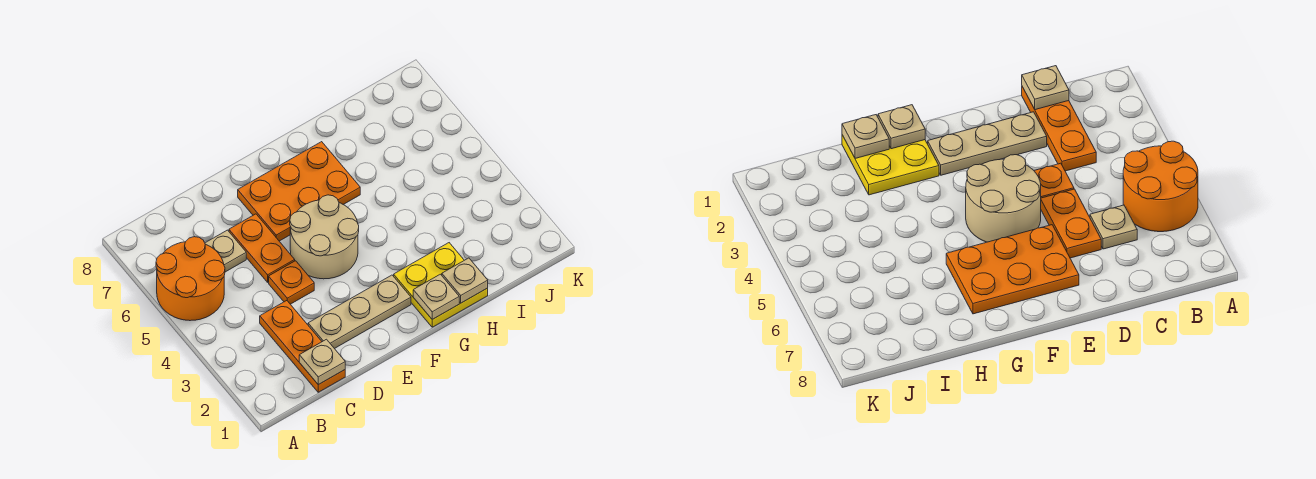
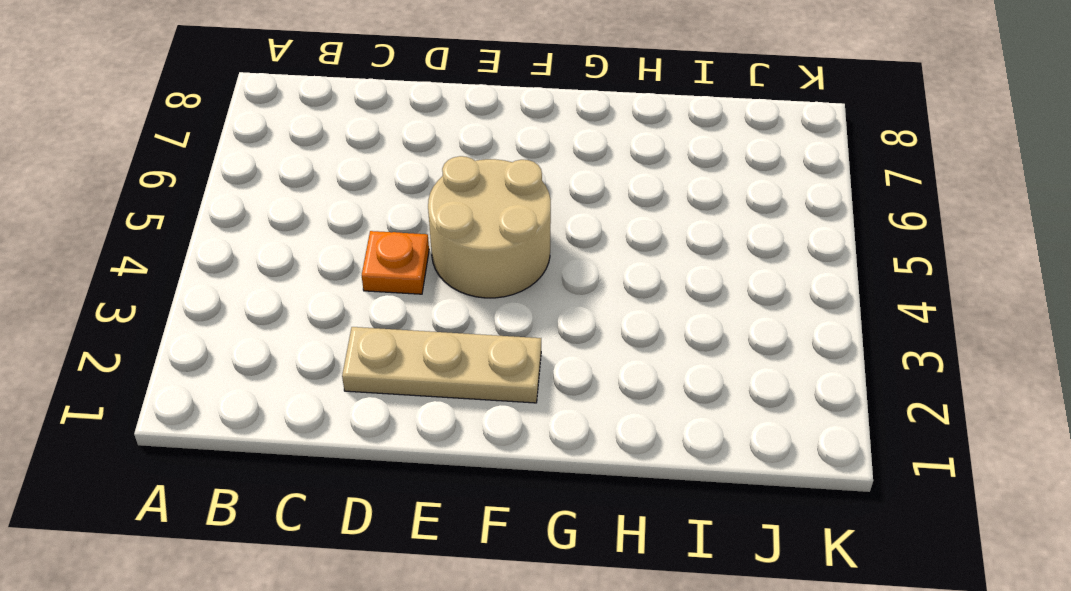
none -> orange round brick A5:B6 level 1
none -> orange plate C1:C3 level 1
none -> tan plate C6 level 1

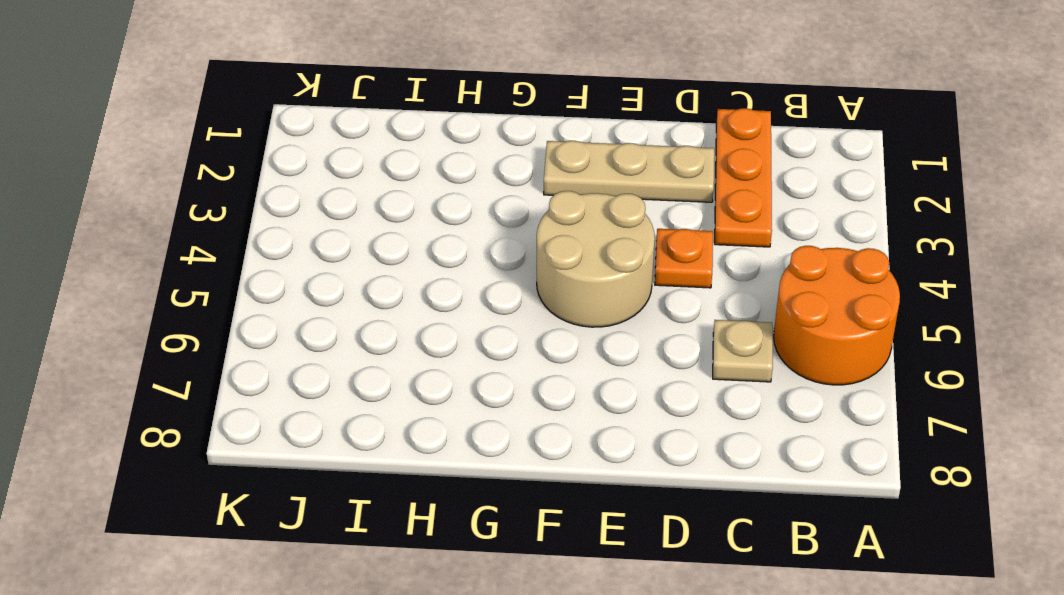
none -> orange plate D5:D6 level 1
none -> orange plate E6:G7 level 1
none -> yellow plate G1:H2 level 1

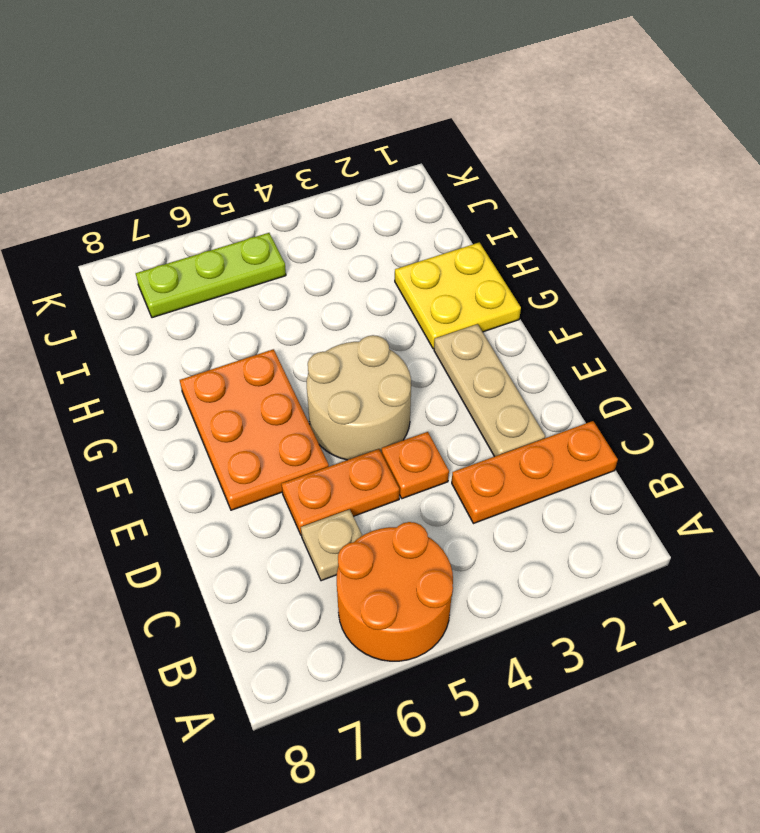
lime plate J5:J7 level 1 -> none
none -> tan plate C1 level 2
none -> tan plate G1 level 2
none -> tan plate H1 level 2

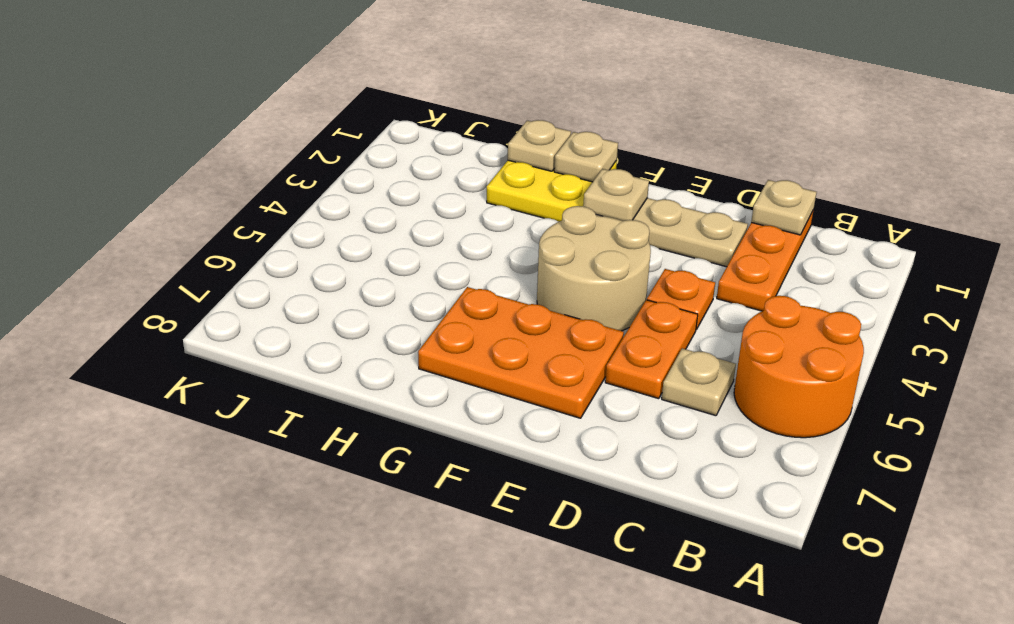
tan plate F2 level 2 -> none

